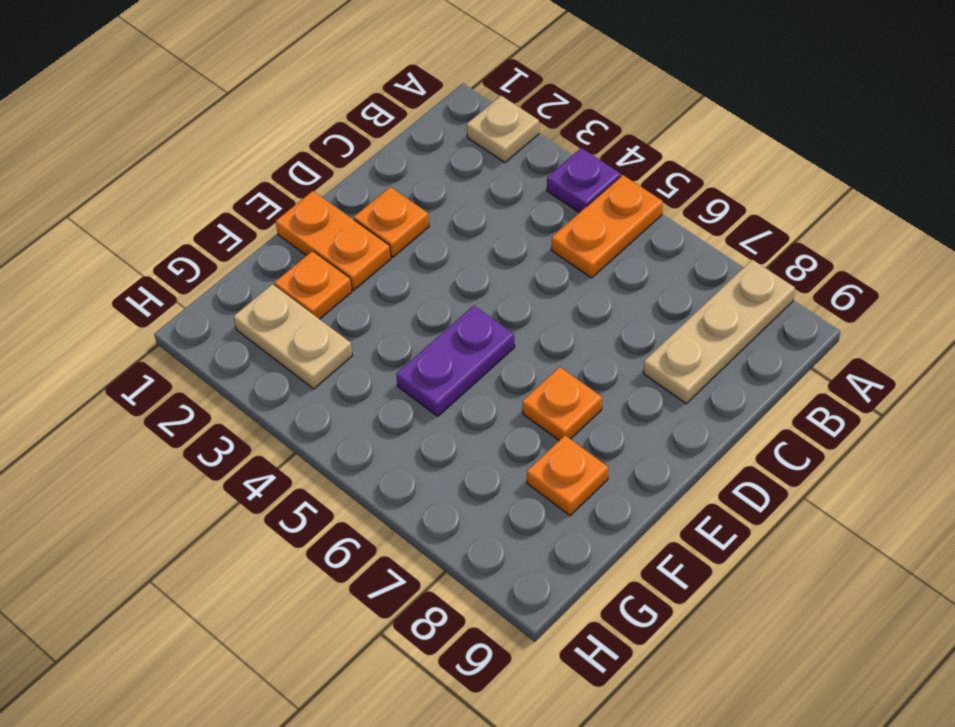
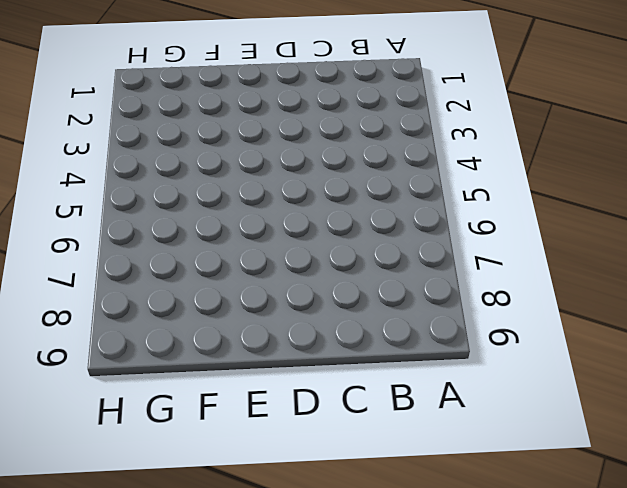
none -> tan plate A2 level 1
none -> purple plate A4 level 1

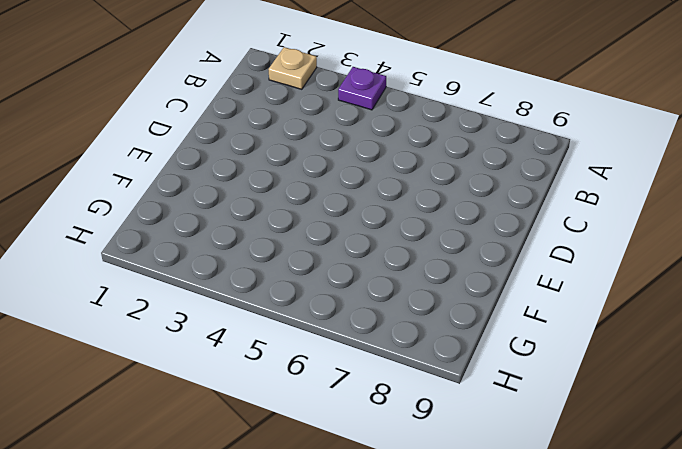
none -> orange plate A5:B5 level 1
none -> tan plate A8:C8 level 1

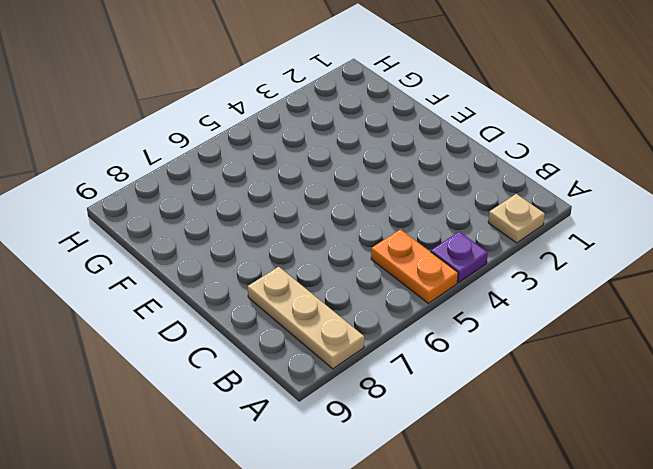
none -> orange plate D2 level 1
none -> orange plate E1:E2 level 1

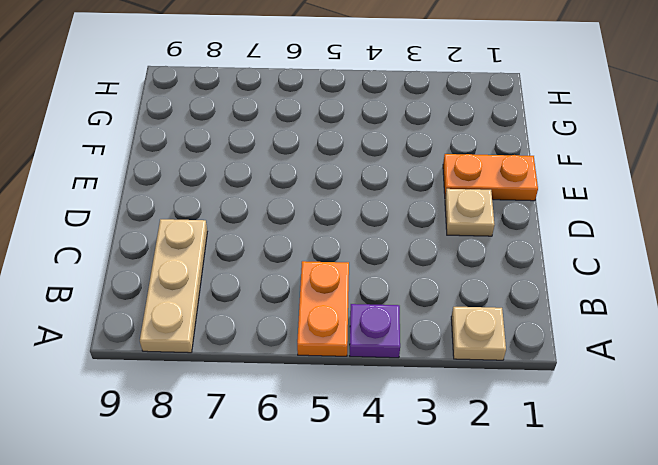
tan plate D2 level 1 -> orange plate D2 level 1
none -> purple plate E5:F5 level 1
none -> orange plate E7 level 1

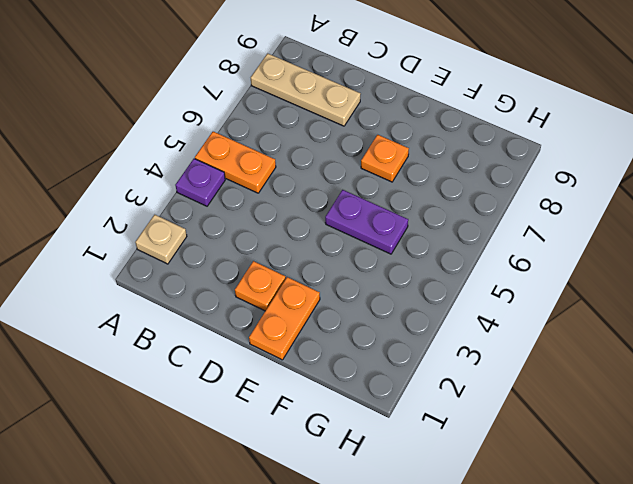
none -> orange plate F2 level 1
none -> orange plate F8 level 1

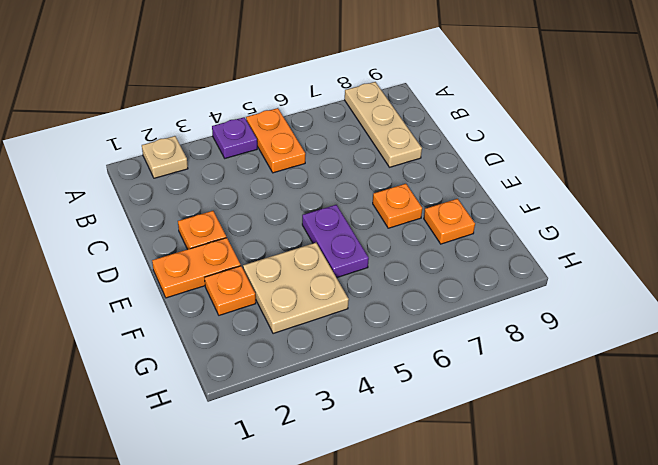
tan plate F3:G4 level 1 -> tan plate G2:G3 level 1

